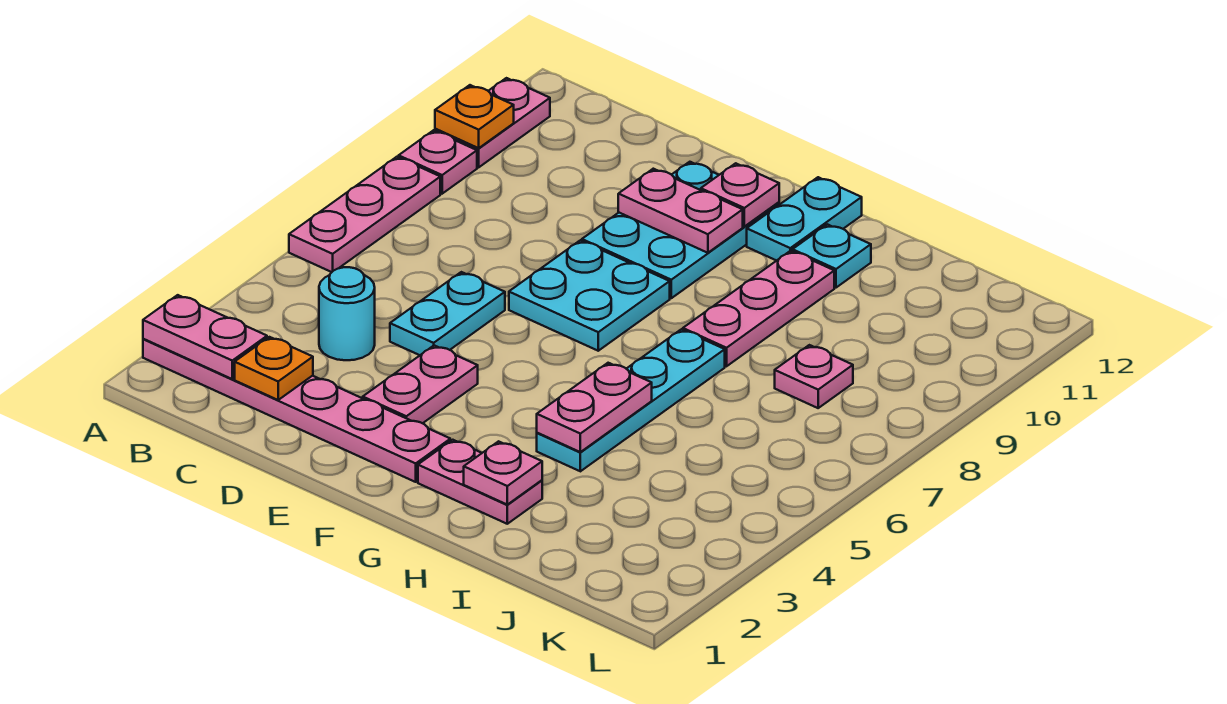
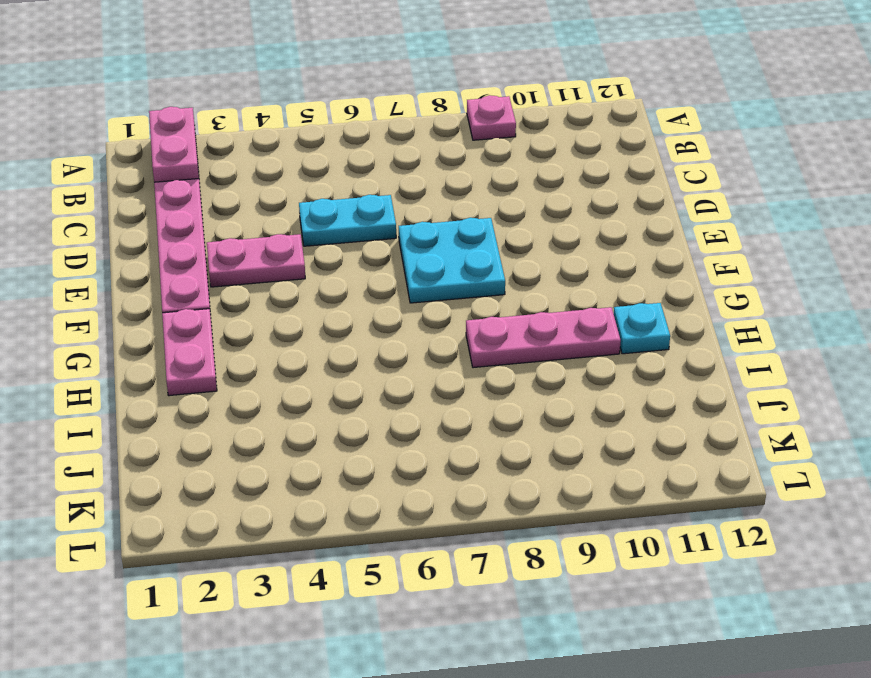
none -> pink plate A6:A8 level 1
none -> pink plate A10:A11 level 1
none -> cyan round brick C4 level 1

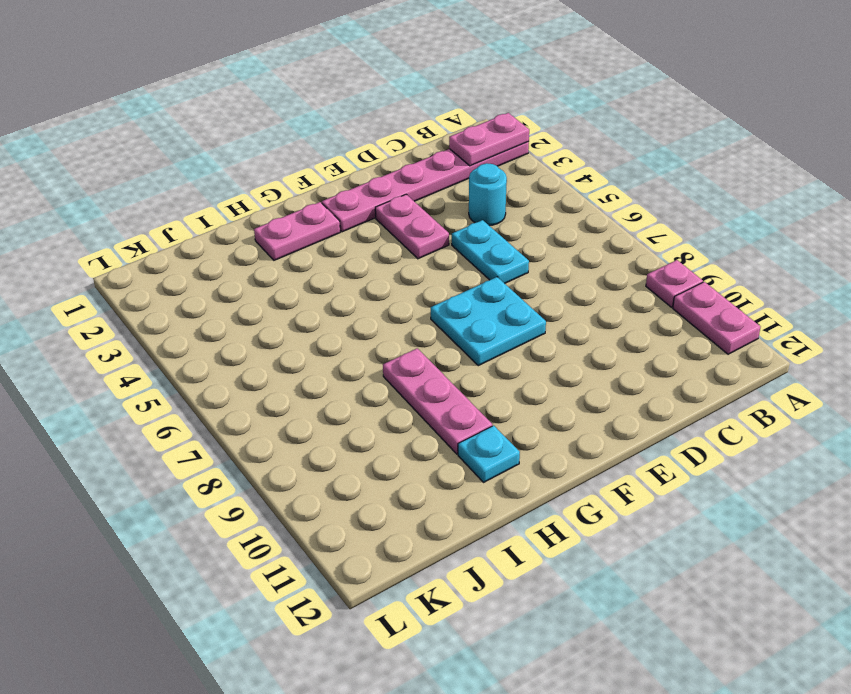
none -> pink plate A6:A8 level 1
none -> cyan plate E9:F11 level 1
none -> cyan plate G11:G12 level 1

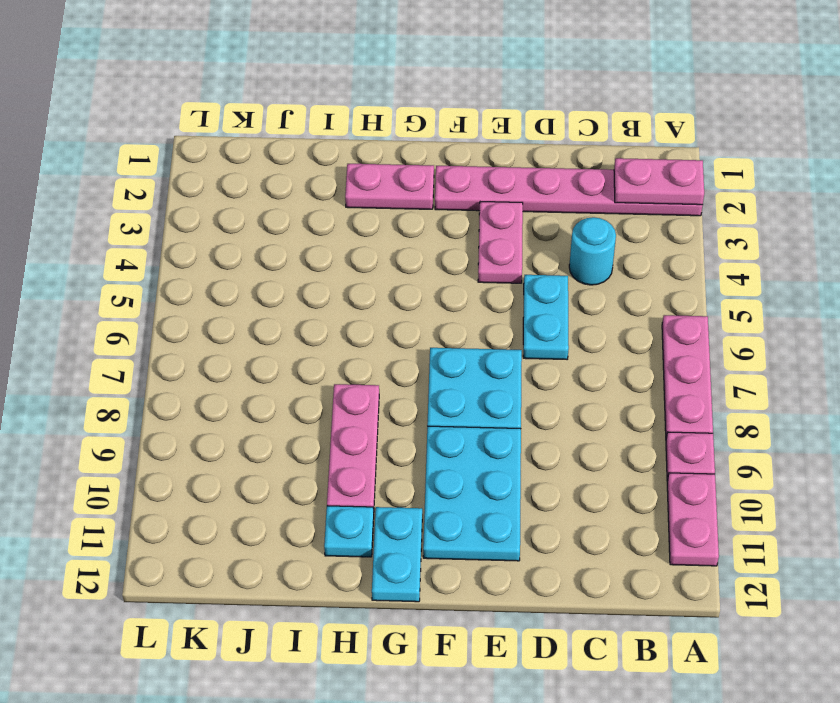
none -> cyan plate H4:H7 level 1
none -> pink plate J8 level 1
none -> orange plate A10 level 2

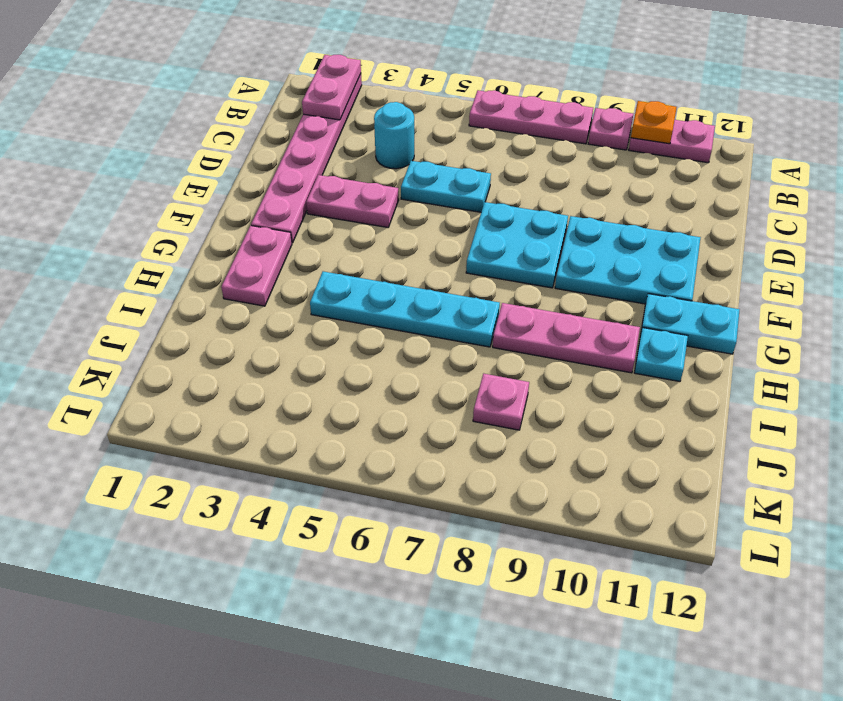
none -> orange plate C2 level 2
none -> pink plate E10:F10 level 2
none -> pink plate F11 level 2

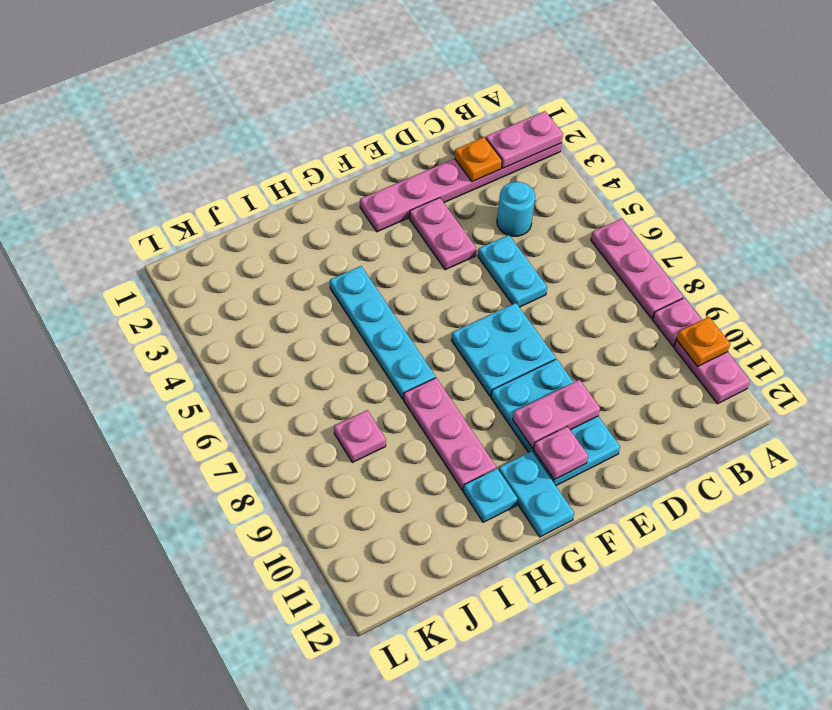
none -> pink plate G2:H2 level 1
none -> pink plate H2 level 2
none -> pink plate H4:H5 level 2

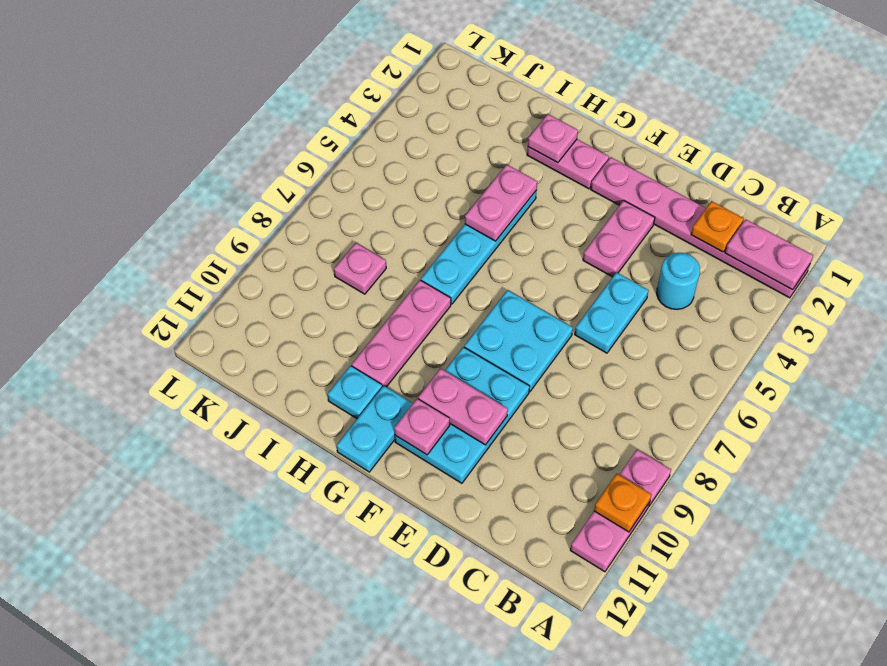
none -> pink plate A6:A8 level 1

